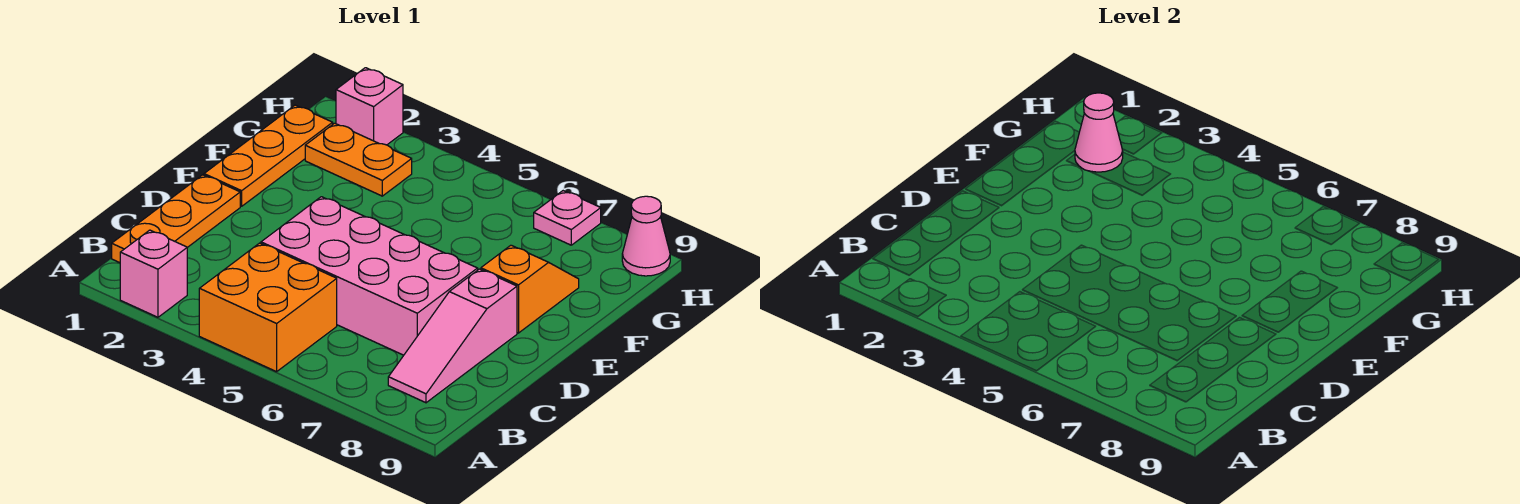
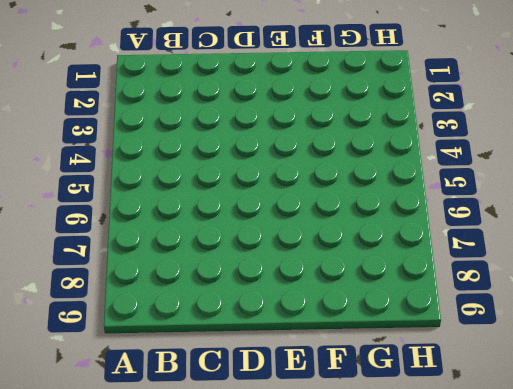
none -> pink brick A2 level 1
none -> orange brick A4:B5 level 1
none -> orange plate B1:D1 level 1

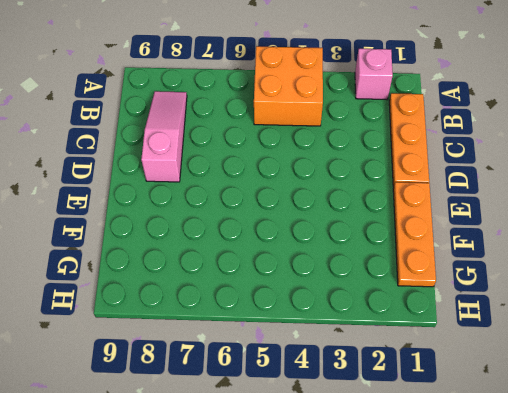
none -> pink brick C4:D7 level 1
none -> orange slope E8:F8 level 1 top E
none -> orange plate G2:G3 level 1

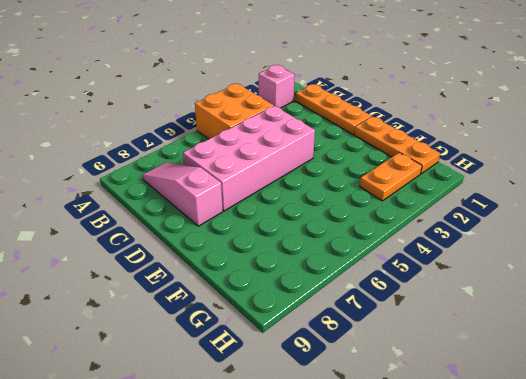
none -> orange slope E8:F8 level 1 top E
none -> pink brick H2 level 1
none -> pink plate H7 level 1

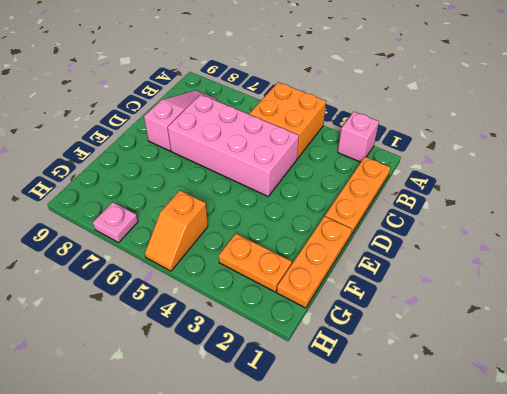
orange slope G5:H5 level 1 top G -> orange slope E8:F8 level 1 top E
none -> pink brick H2 level 1
none -> pink cone H9 level 1
none -> pink cone G2 level 2

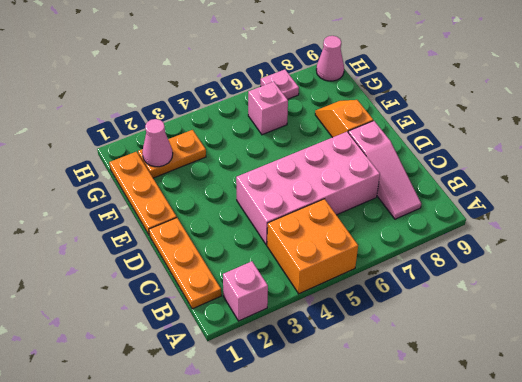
pink brick G6 level 1 -> pink brick H2 level 1

